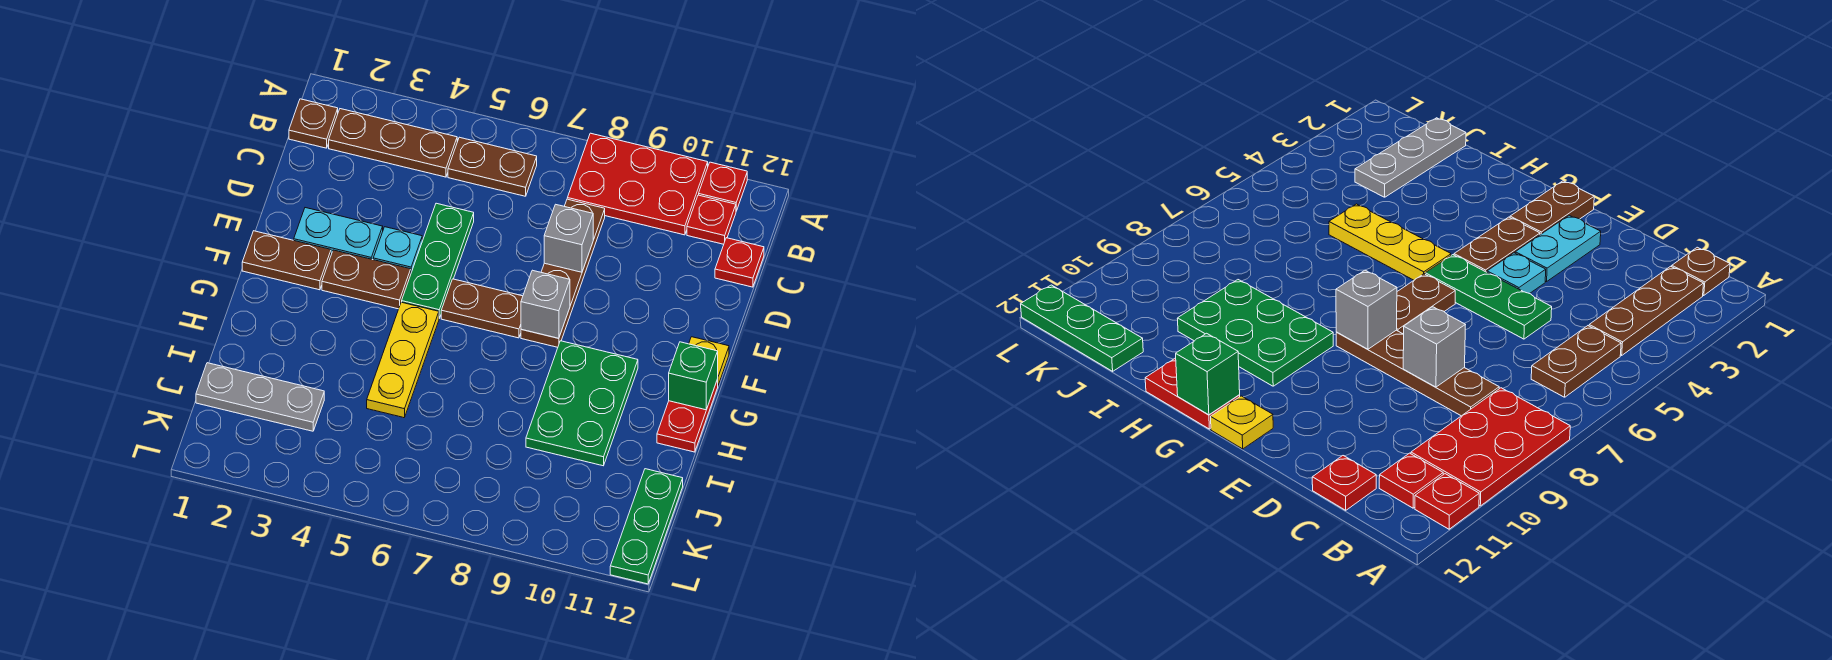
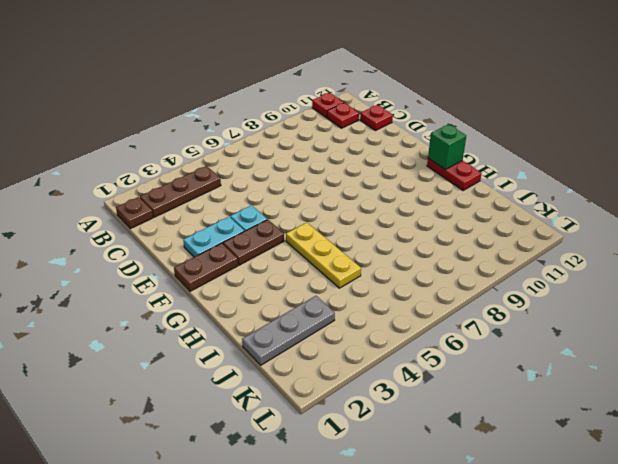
none -> red plate A8:B10 level 1
none -> brown plate B5:B6 level 1
none -> brown plate C8:F8 level 1

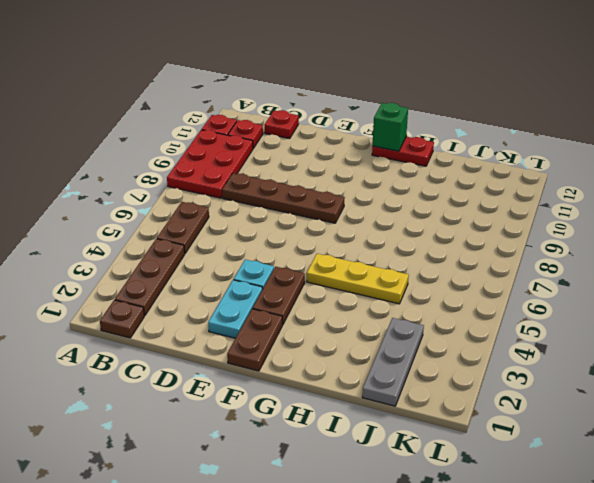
none -> green plate D5:F5 level 1
none -> brown plate F6:F7 level 1
none -> yellow plate F12 level 1

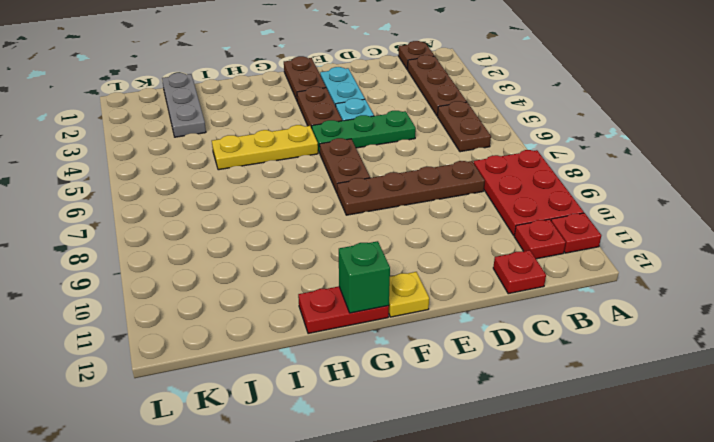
none -> green plate G9:I10 level 1
none -> green plate J12:L12 level 1
none -> grey brick D8 level 2

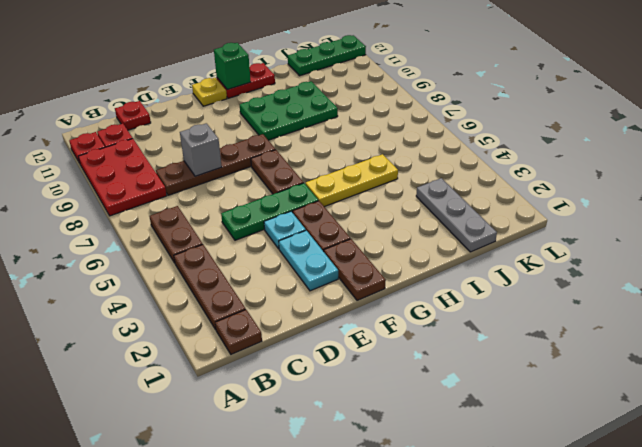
none -> grey brick F8 level 2

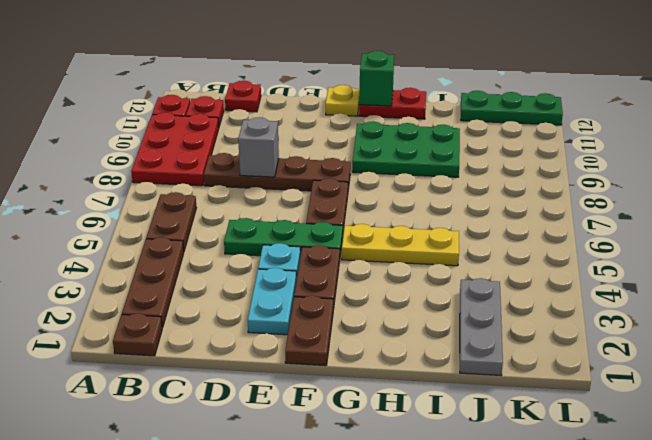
none -> grey brick F8 level 2

